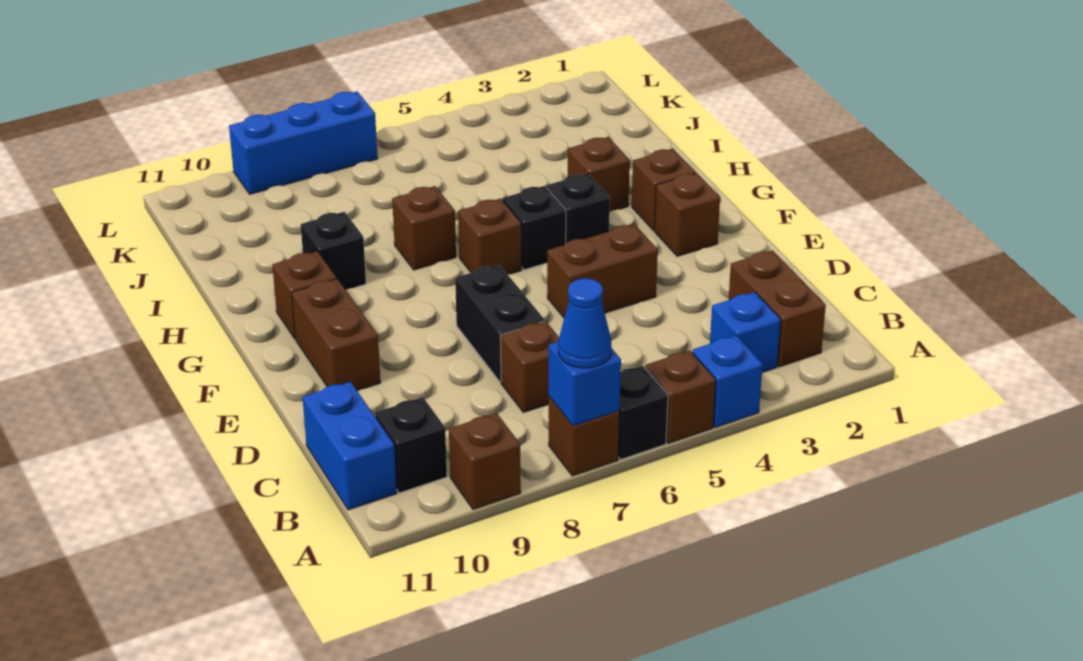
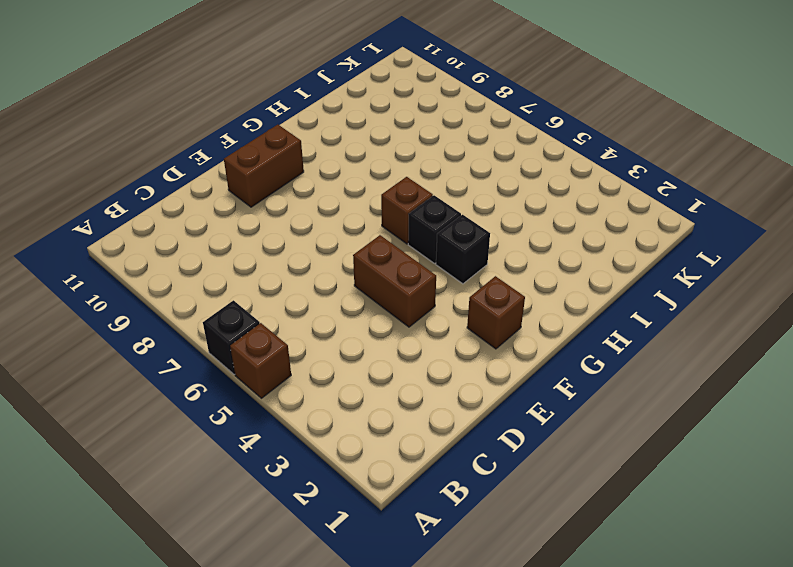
none -> blue brick A4 level 1
none -> brown brick A7 level 1
none -> brown brick A9 level 1

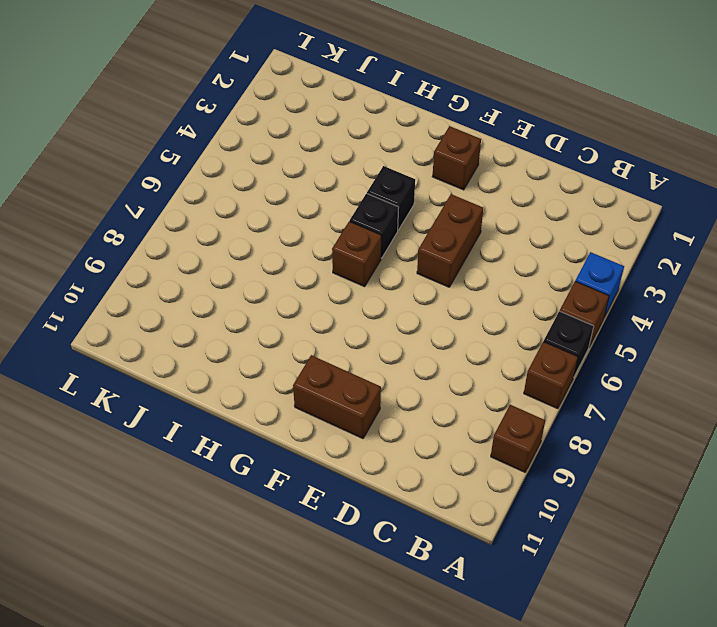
none -> brown brick B2:C2 level 1
none -> blue brick B3 level 1
none -> black brick B10 level 1

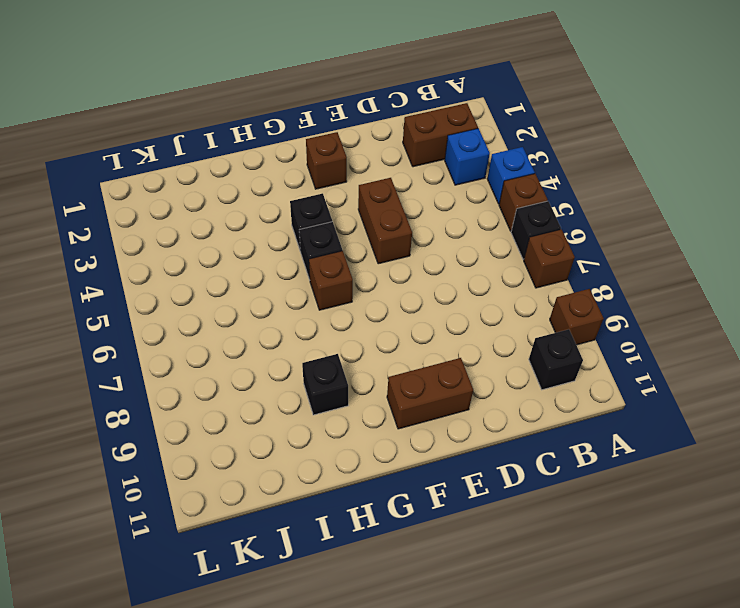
none -> blue brick B11:C11 level 1
none -> brown brick C7 level 1
none -> black brick D7:E7 level 1

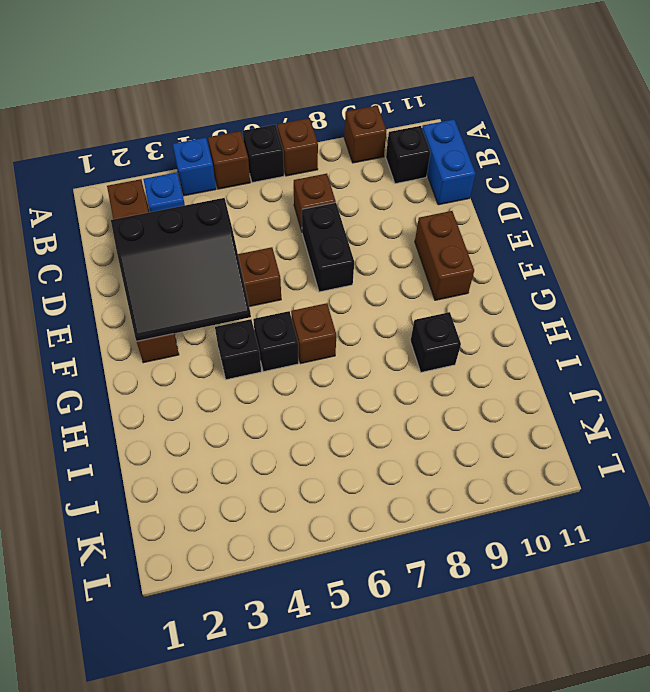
black slope D2:F4 level 2 top D -> none
none -> brown brick G2 level 1
none -> brown brick G10 level 1
none -> brown brick H3 level 1

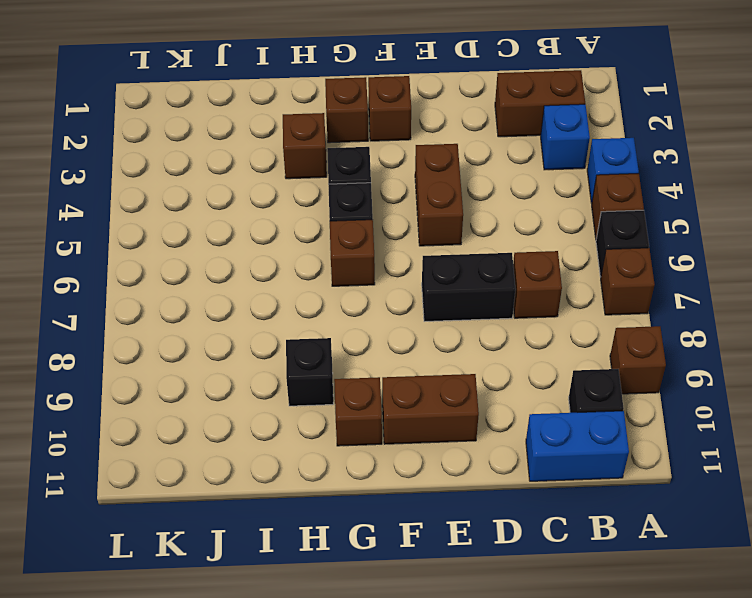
none -> brown brick H7 level 1
none -> blue brick L7:L9 level 1
none -> blue brick A7 level 2

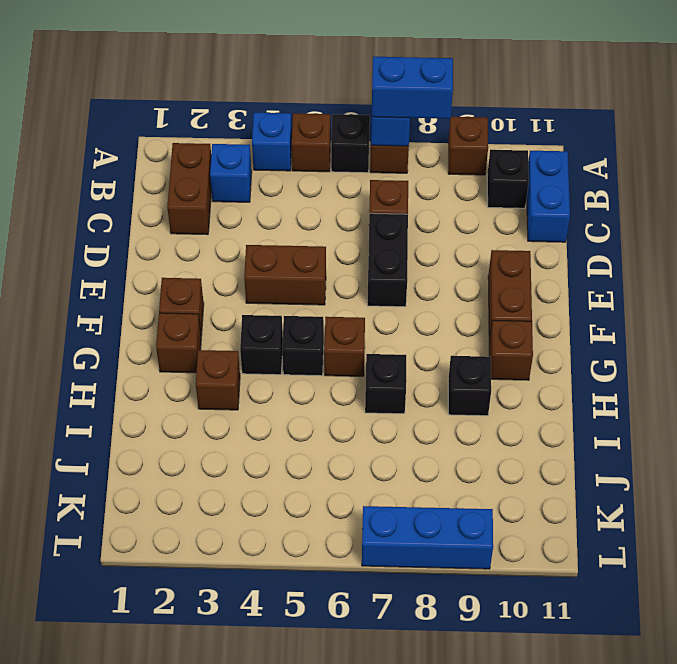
blue brick A7:A8 level 3 -> blue cone A7 level 3
black brick H7 level 1 -> brown brick H7 level 1

